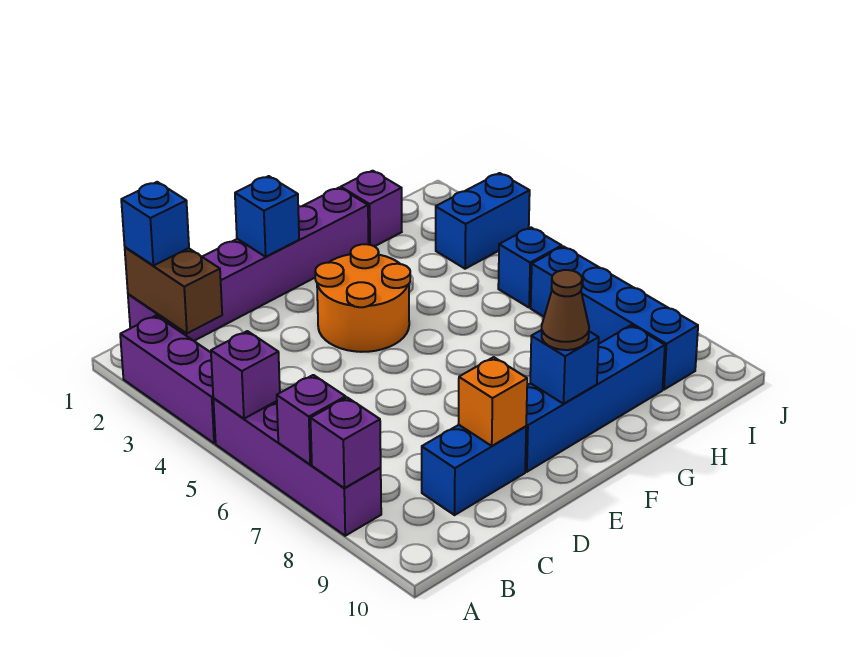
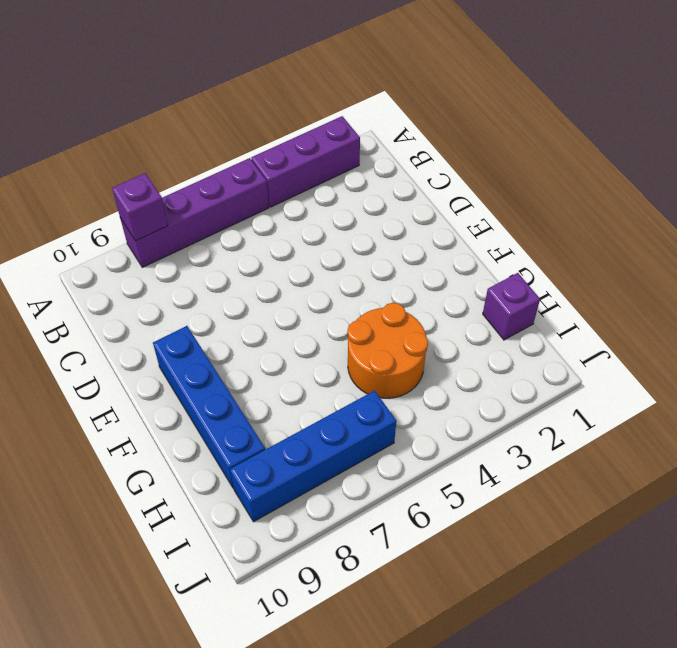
orange round brick G4:H5 level 1 -> orange round brick E3:F4 level 1
none -> purple brick B1:G1 level 1
none -> blue brick C9:D9 level 1
none -> blue brick I3:J3 level 1

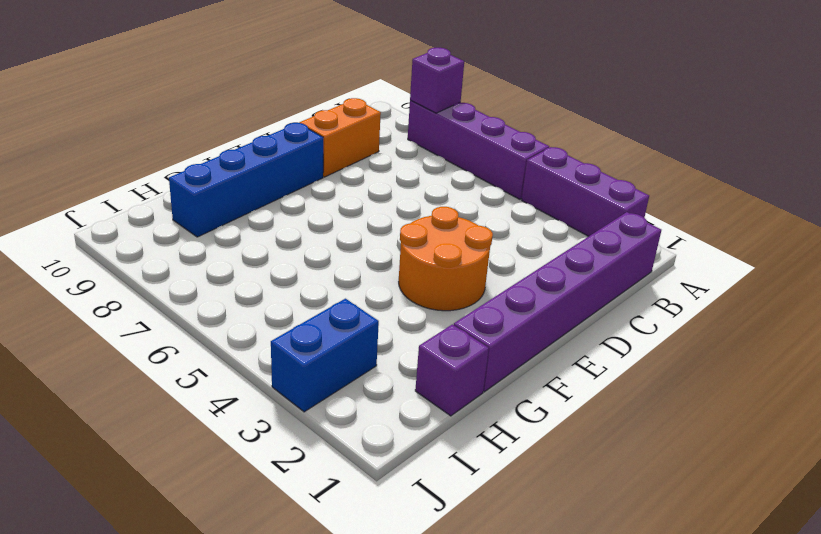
orange brick C9:D9 level 1 -> blue brick C9:D9 level 1
none -> blue brick I5 level 1
none -> blue brick I6:I9 level 1
none -> purple brick A5 level 2

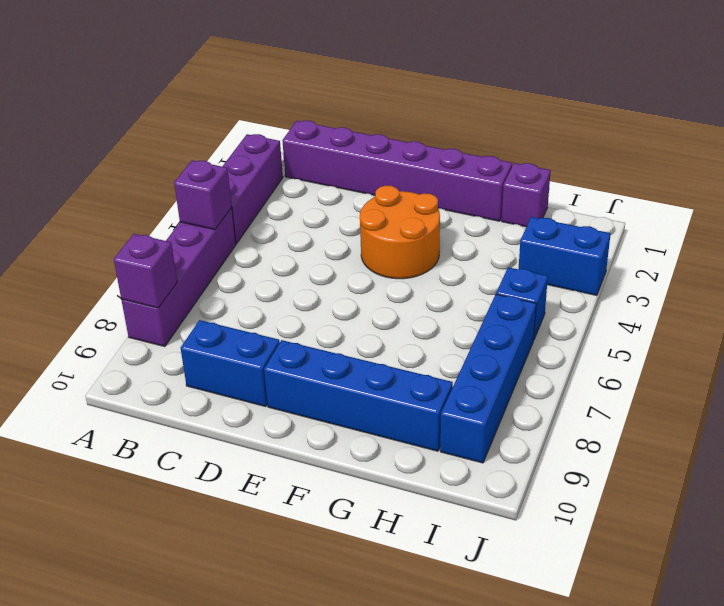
none -> purple brick A7 level 2
none -> brown brick B1:B2 level 2
none -> orange brick D9 level 2

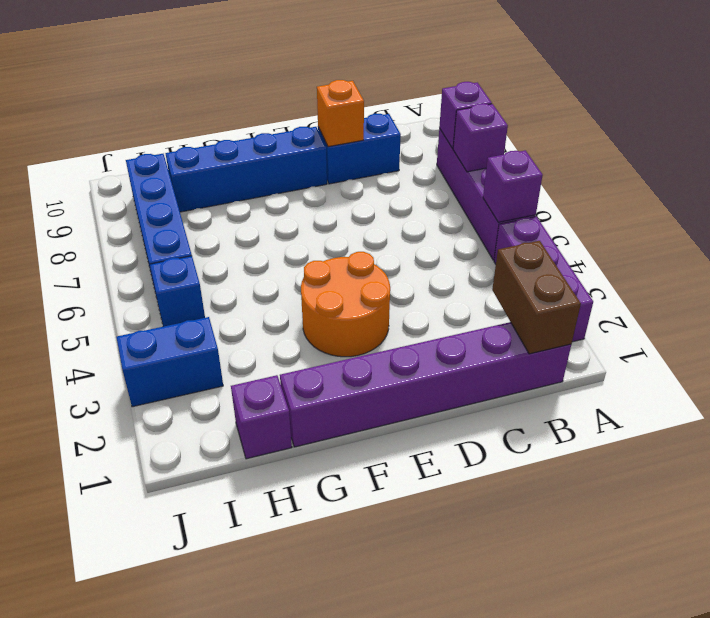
none -> blue brick E1 level 2
none -> blue brick F9 level 2
none -> blue brick B1 level 3

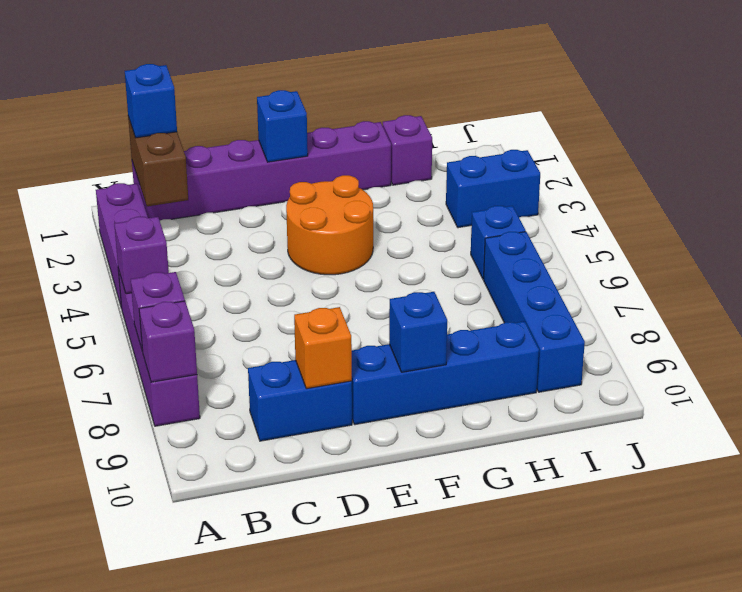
none -> brown cone F9 level 3

